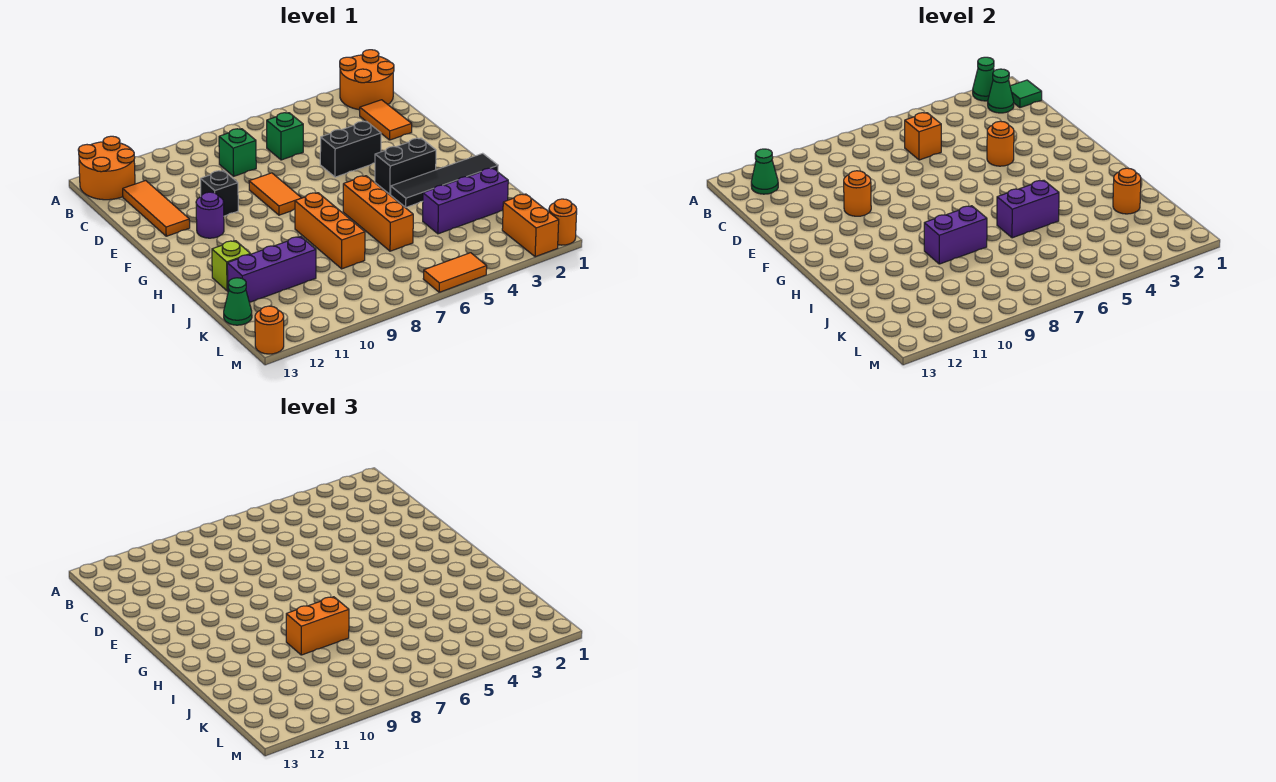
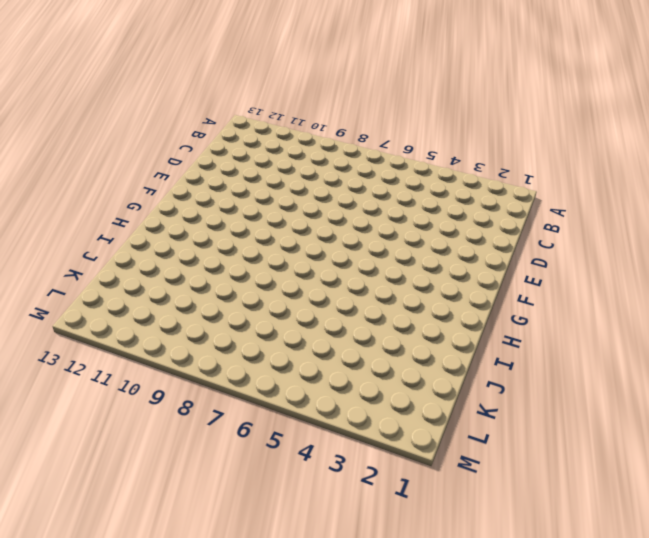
none -> orange round brick A1:B2 level 1
none -> orange round brick A12:B13 level 1
none -> orange tile C2:D2 level 1
none -> green brick C6 level 1

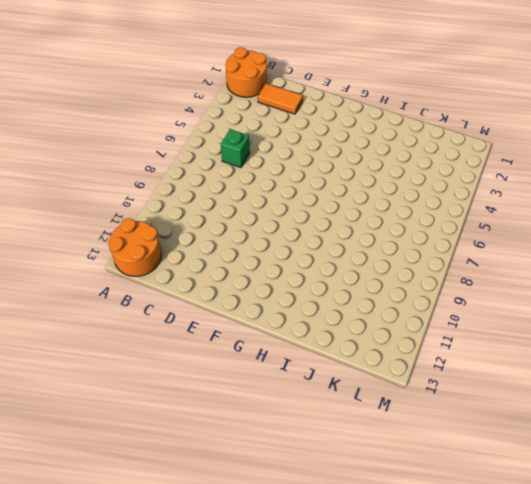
none -> green brick C8 level 1
none -> orange tile C12:E12 level 1
none -> black brick E4:E5 level 1
none -> orange tile E8:F8 level 1

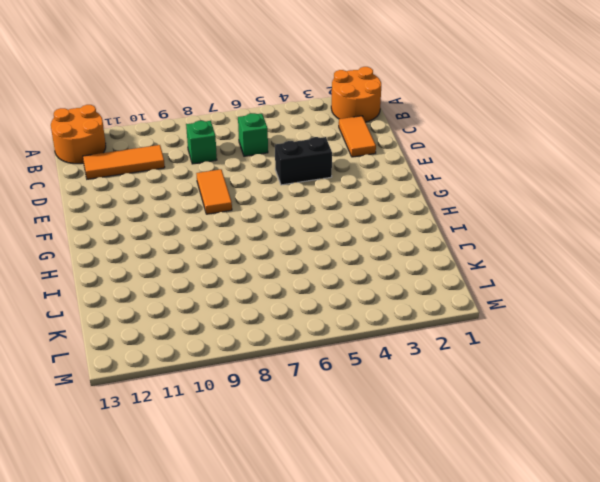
orange tile C10:C12 level 1 -> orange tile C12:E12 level 1
none -> black brick E10 level 1
none -> purple round brick F11 level 1
none -> black brick G3:G4 level 1
none -> black tile H1:H4 level 1

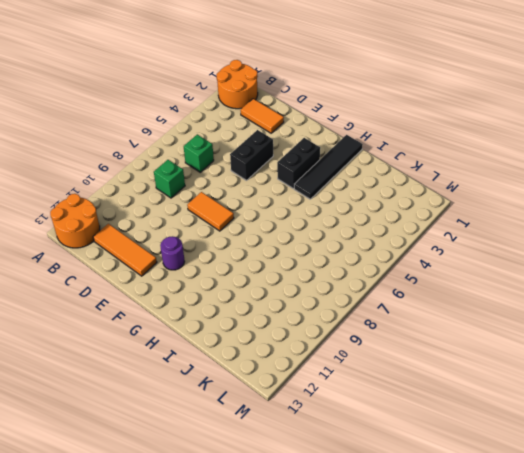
none -> black brick E10 level 1
none -> orange brick H6:J6 level 1
none -> orange brick H8:J8 level 1
none -> lime brick I12 level 1

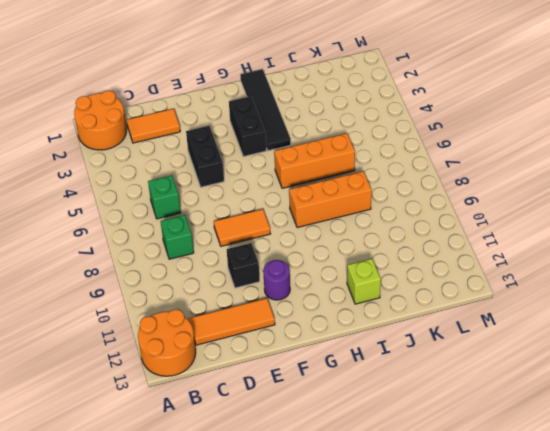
none -> purple brick J2:J4 level 1
none -> purple brick J10:J12 level 1
none -> green cone K13 level 1
none -> orange brick L2:M2 level 1

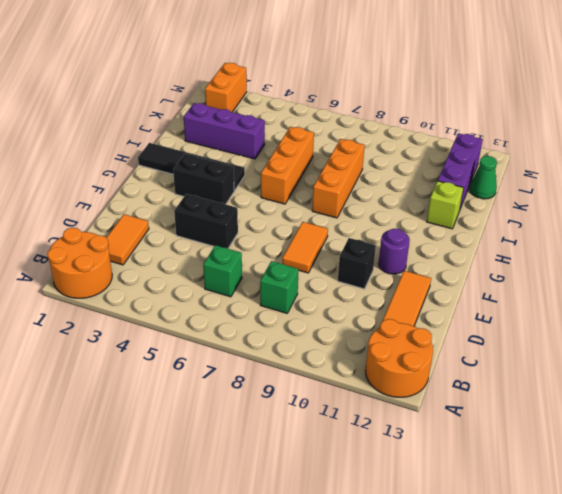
purple brick J12:L12 level 1 -> purple brick J10:J12 level 1
none -> orange round brick M1 level 1
none -> orange tile M5:M6 level 1
none -> orange round brick M13 level 1
none -> green cone A2 level 2

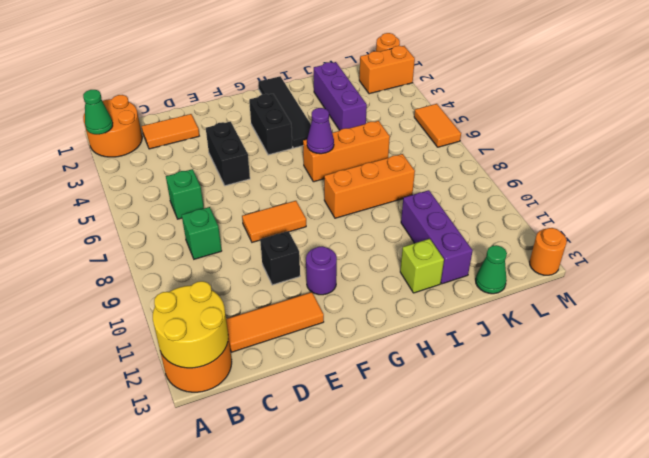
yellow round brick A12:B13 level 2 -> green cone B12 level 2
purple cone H6 level 2 -> none
none -> green tile B1 level 2
none -> green cone B2 level 2
none -> orange brick C6 level 2
none -> orange round brick E4 level 2

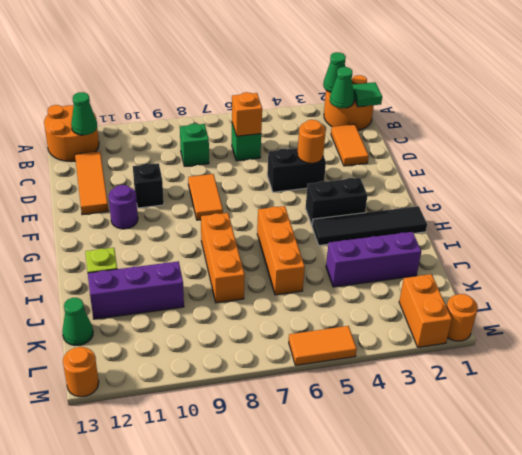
none -> orange round brick E10 level 2
none -> purple brick I5:I6 level 2
none -> purple brick I8:I9 level 2
none -> orange round brick J2 level 2

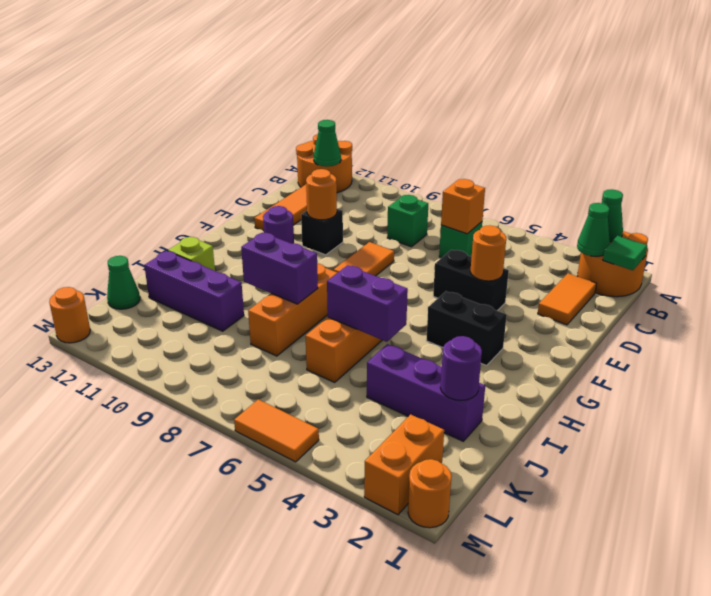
purple round brick J2 level 2 -> orange round brick J2 level 2
none -> black tile H1:H4 level 1
none -> orange brick I8:I9 level 3

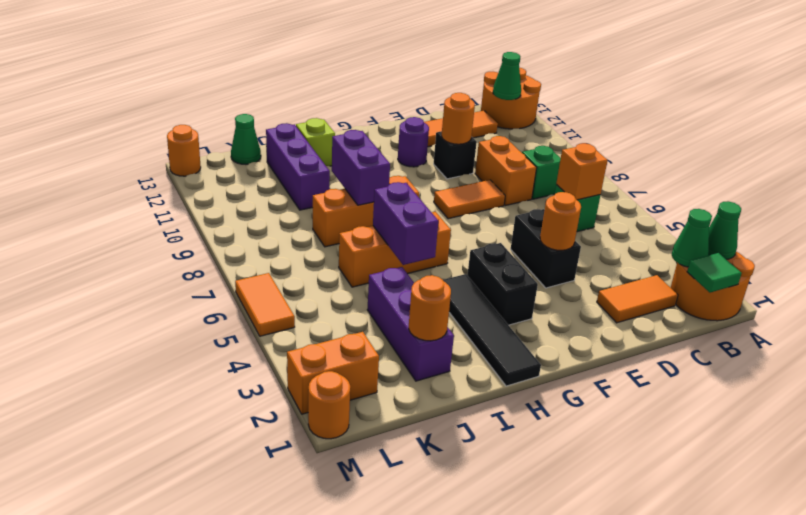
orange brick D8:D9 level 1 -> orange brick I8:I9 level 3

